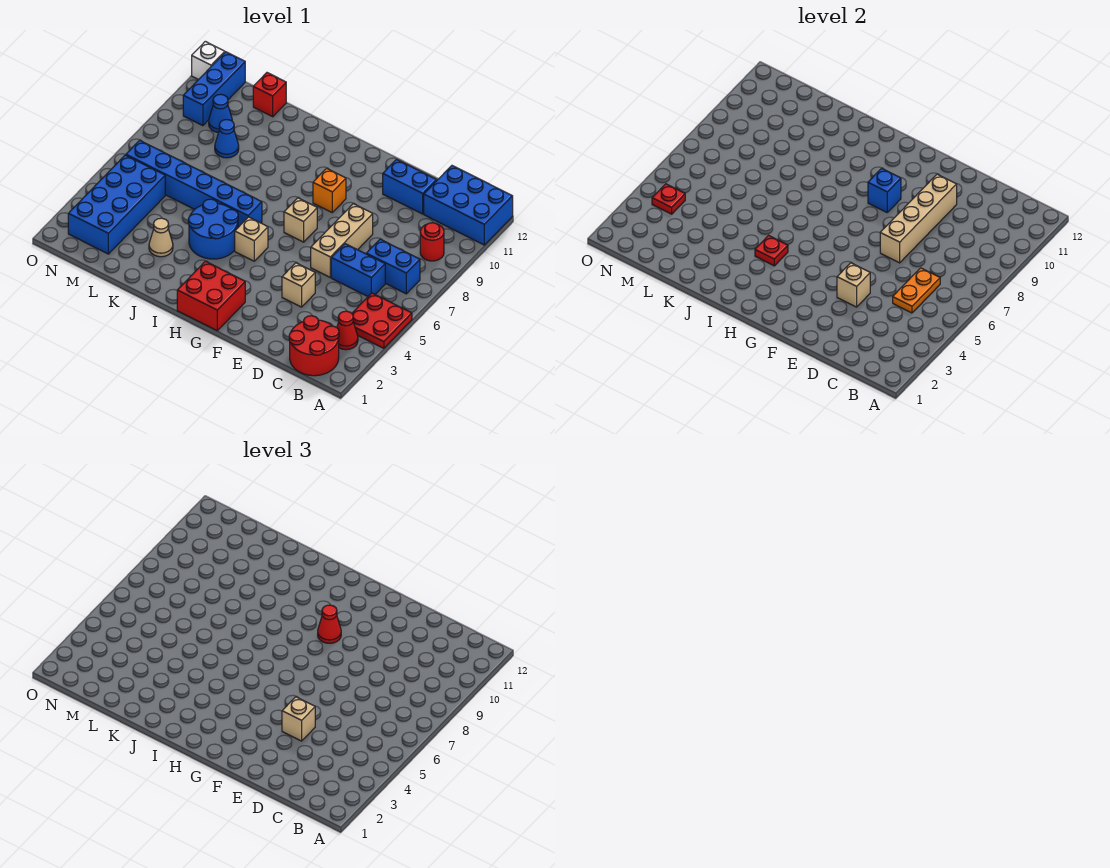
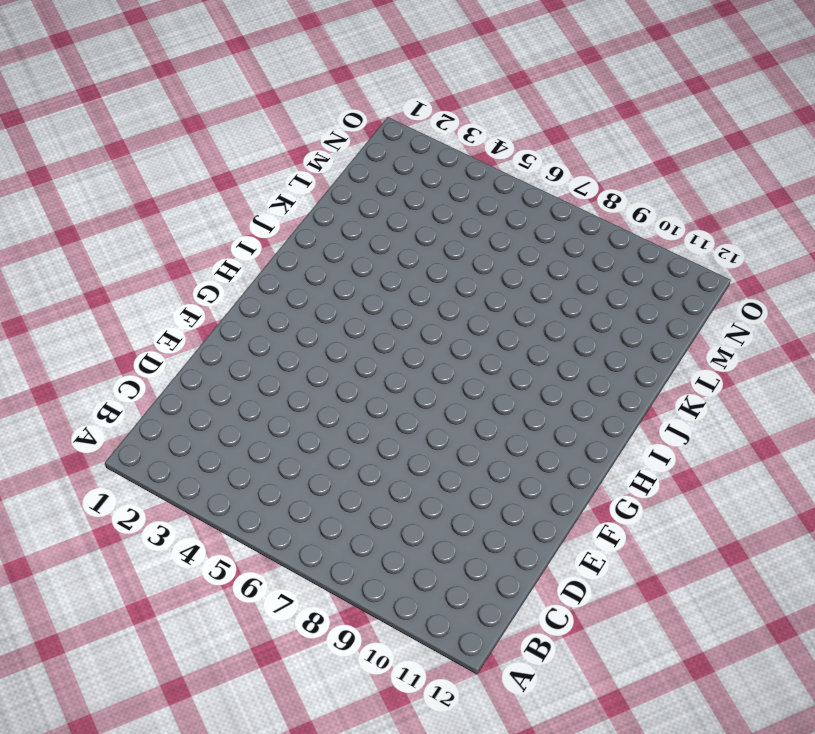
none -> red plate A4:B5 level 1
none -> blue brick A11:C12 level 1
none -> red round brick B1:C2 level 1
none -> red cone B3 level 1

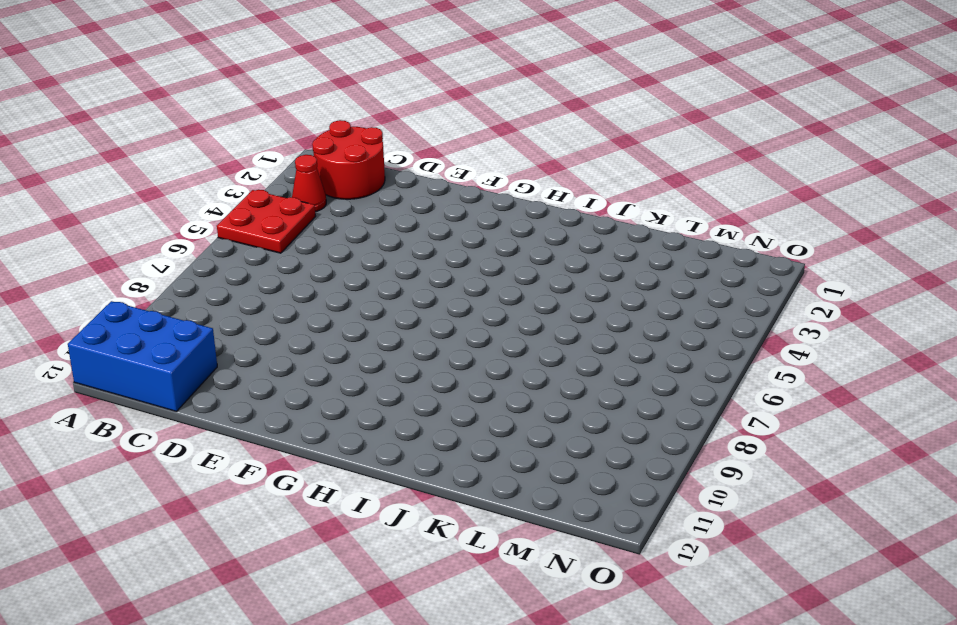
none -> blue brick B7:C7 level 1
none -> red round brick B9 level 1
none -> blue brick C6:D6 level 1
none -> blue brick D11:E11 level 1

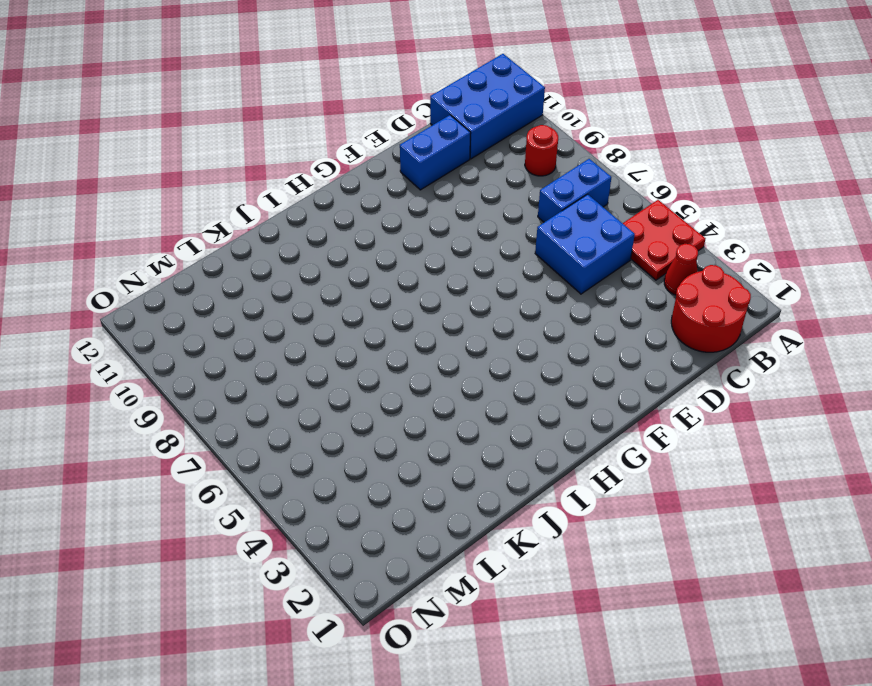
blue brick C5:D6 level 1 -> blue brick C6:D6 level 1
none -> tan brick E4 level 1
none -> tan brick E6:E8 level 1
none -> red brick G1:H2 level 1
none -> tan brick G7 level 1

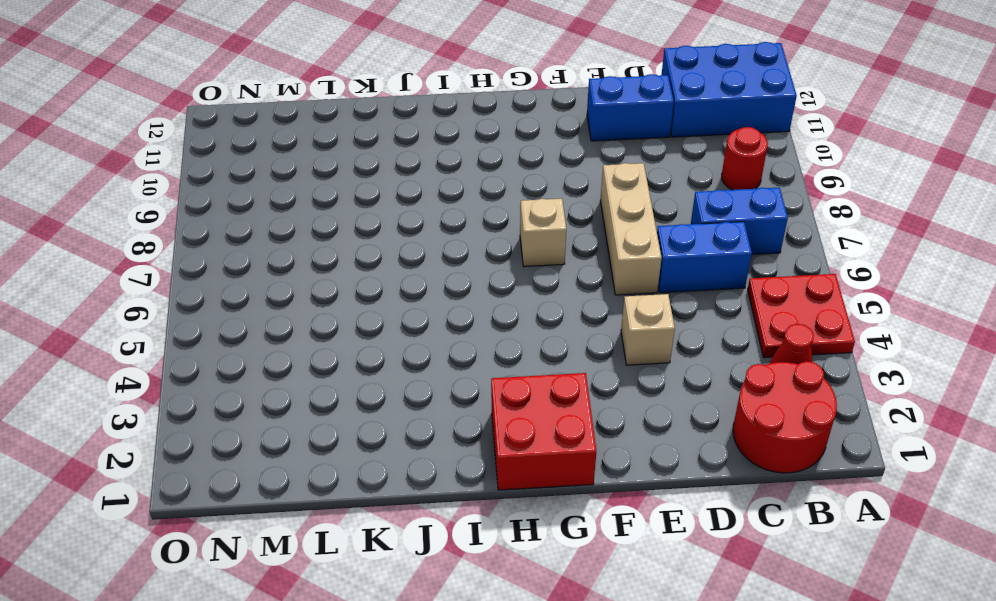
none -> orange brick G9 level 1
none -> tan brick H5 level 1
none -> blue round brick I4:J5 level 1
none -> blue brick I6:N6 level 1

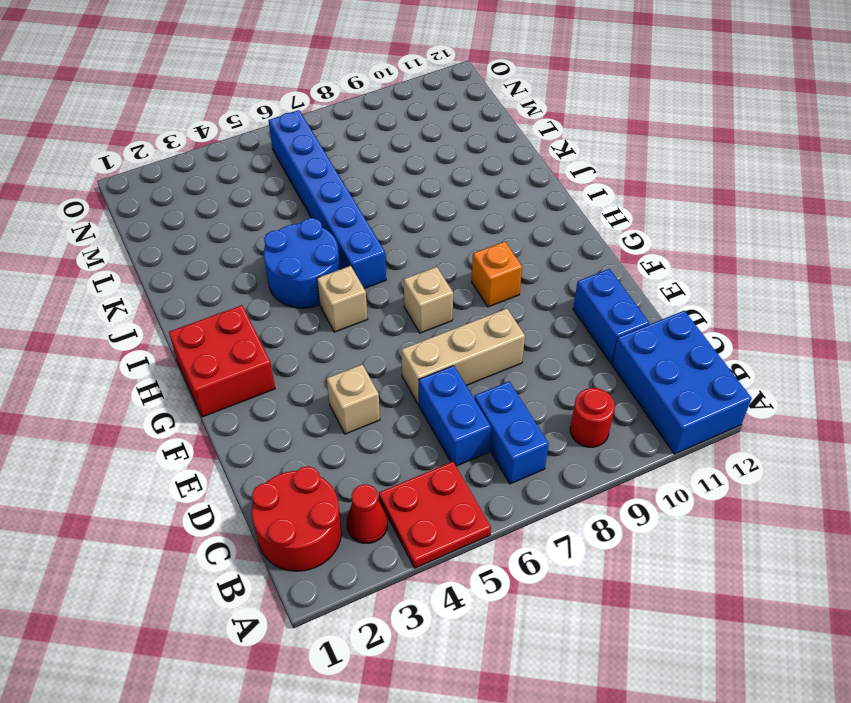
none -> tan cone K3 level 1
none -> blue cone L9 level 1
none -> red brick L12 level 1
none -> blue brick M2:N5 level 1

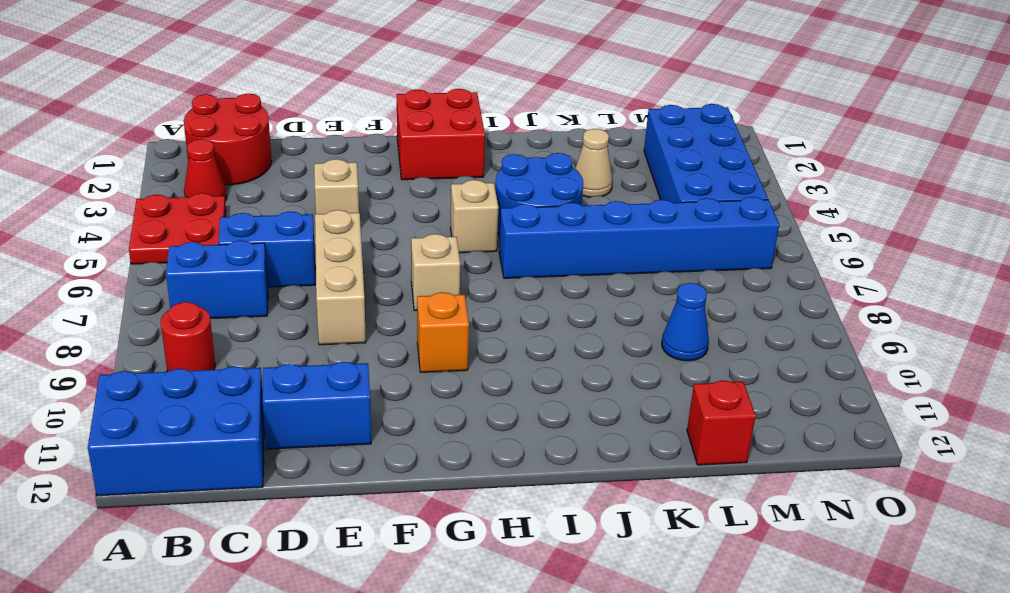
none -> blue cone M10 level 1
none -> blue brick N10:N12 level 1
none -> white brick O12 level 1
none -> orange plate C5:C6 level 2

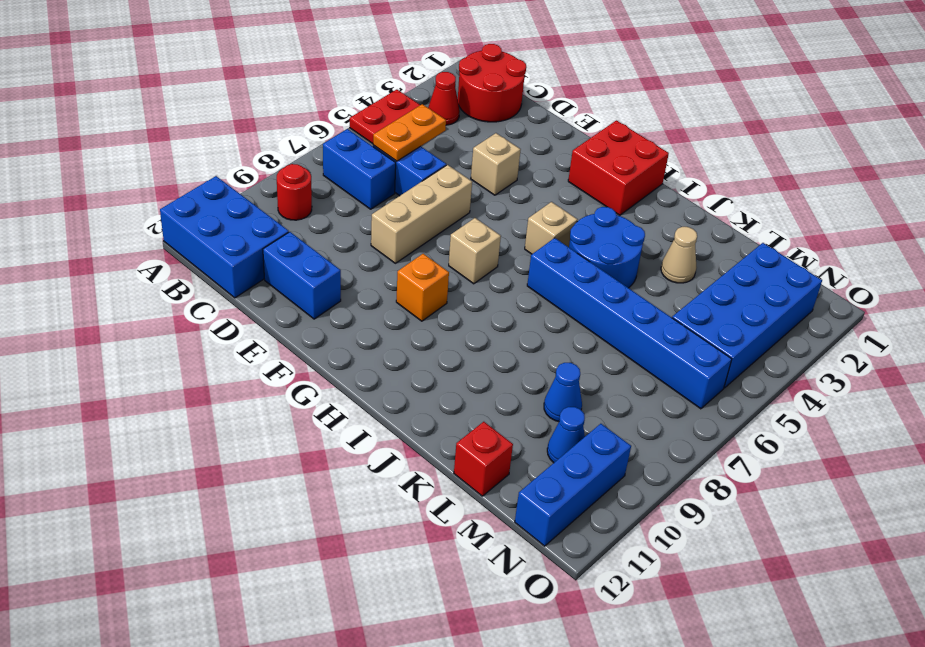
none -> white brick O12 level 1
none -> tan brick E4 level 2
none -> tan brick E7:E10 level 2
none -> blue brick G9 level 2

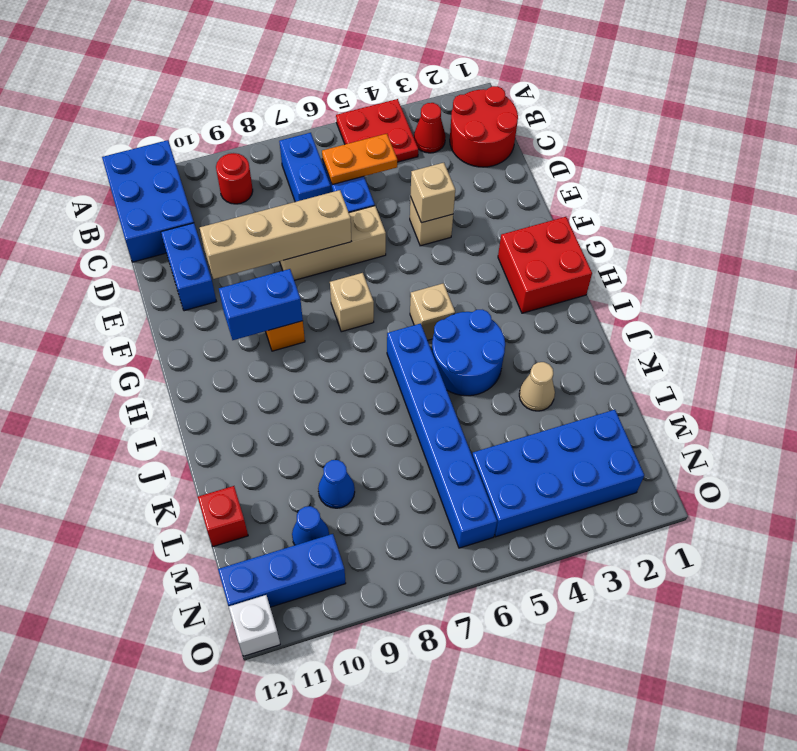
blue brick G9:G10 level 2 -> blue brick G9 level 2
none -> red plate I4 level 2
none -> red plate N4 level 2
none -> tan brick E4 level 3
none -> red cone G9 level 3

